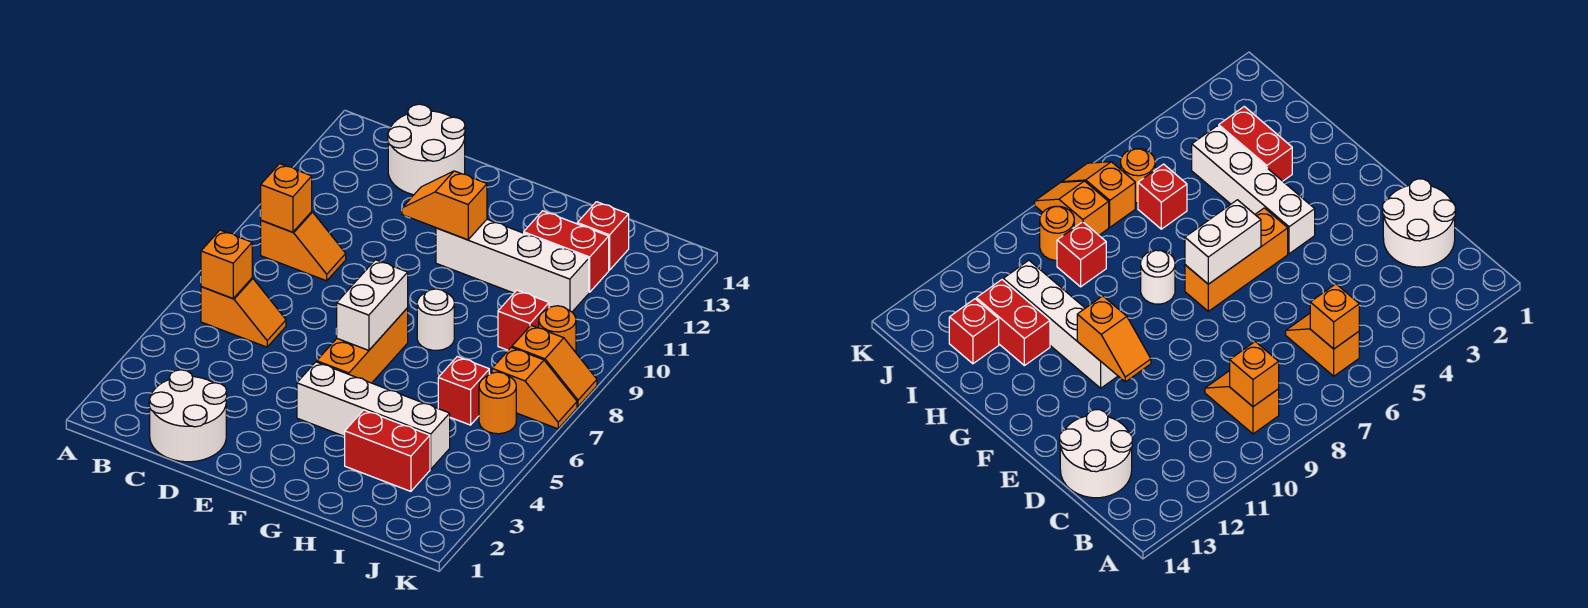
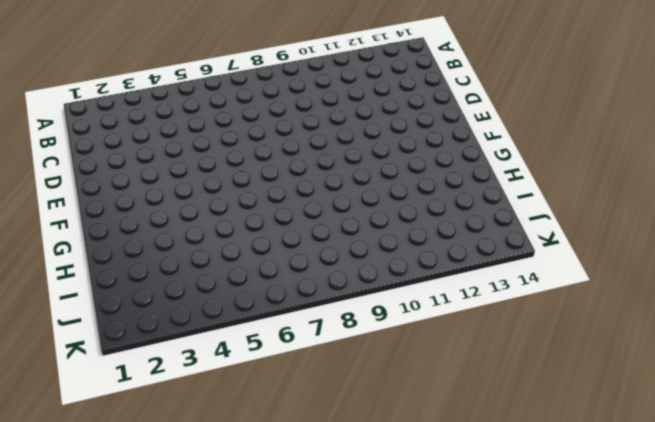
none -> orange slope B6:C6 level 1 top B
none -> orange slope B9:C9 level 1 top B
none -> white round brick C1:D2 level 1

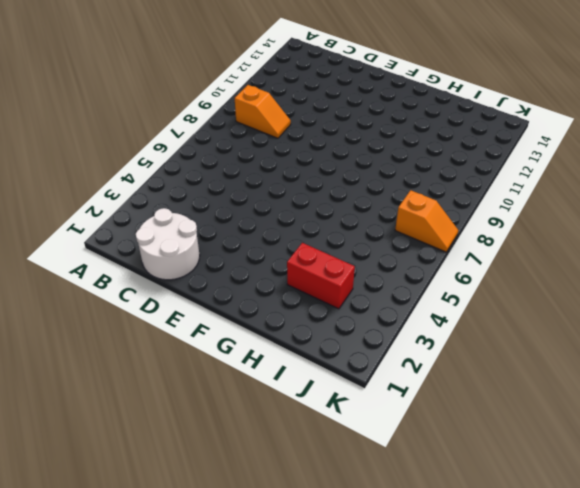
none -> orange slope B6:C6 level 1 top B
none -> white round brick C13:D14 level 1
none -> white brick F4:I4 level 1

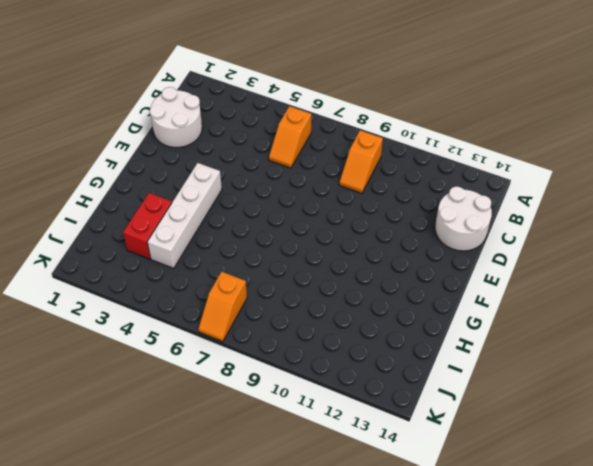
none -> orange brick F5:F7 level 1
none -> white brick F11:I11 level 1
none -> white round brick G8 level 1

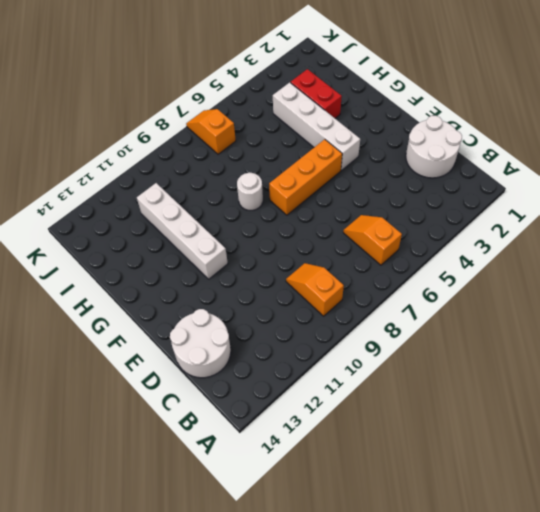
none -> red brick H12:I12 level 1
none -> red brick I6 level 1
none -> red brick I9 level 1

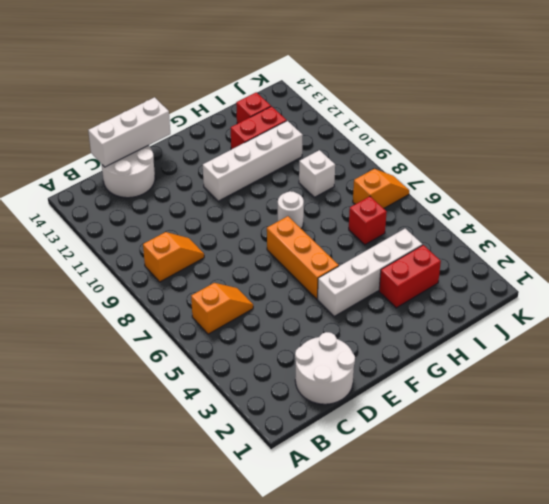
white brick C14:E14 level 2 -> none
white brick I9 level 1 -> red brick I9 level 1
none -> orange round brick J6 level 1
none -> orange slope J8:K8 level 1 top J
none -> orange round brick J9 level 1

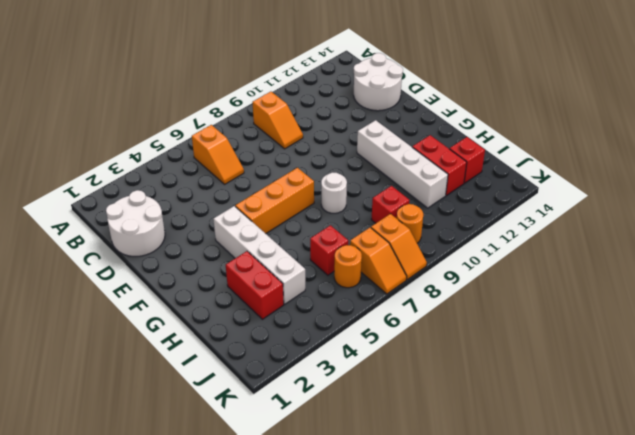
none -> orange brick B6 level 2
none -> orange brick B9 level 2
none -> orange slope E11:F11 level 2 top F

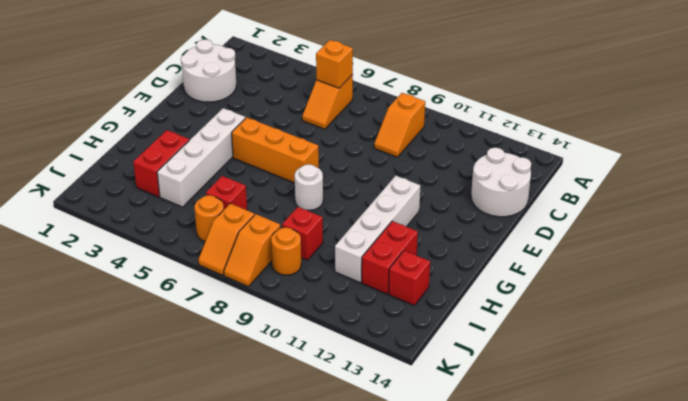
none -> orange brick B9 level 2
none -> orange slope E11:F11 level 2 top F
none -> white brick F6:F7 level 2

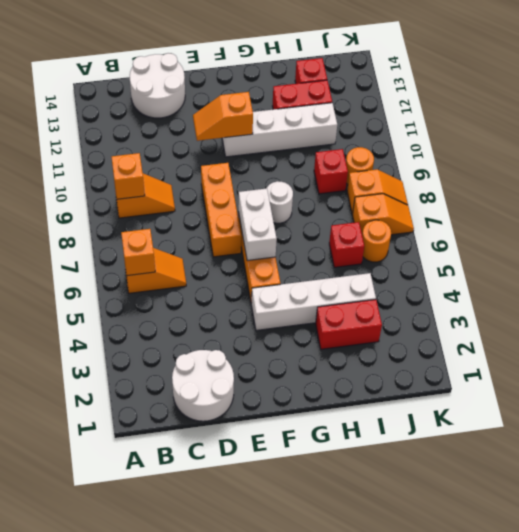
orange brick E7:E9 level 1 -> none

